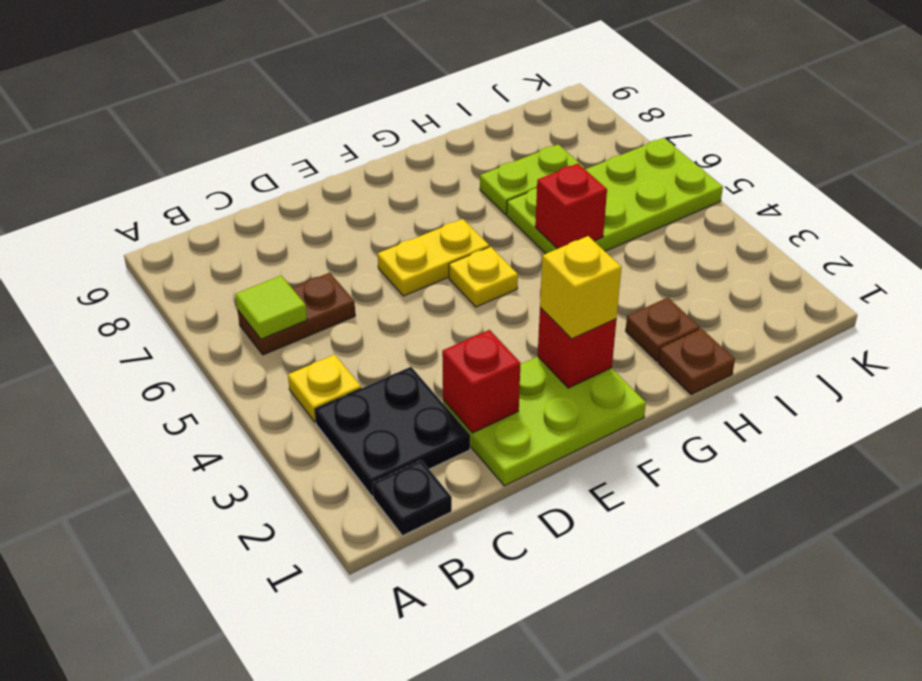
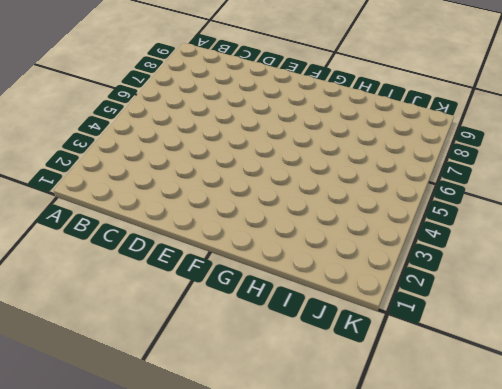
none -> black plate B1 level 1
none -> black plate B2:C3 level 1
none -> yellow plate B4 level 1

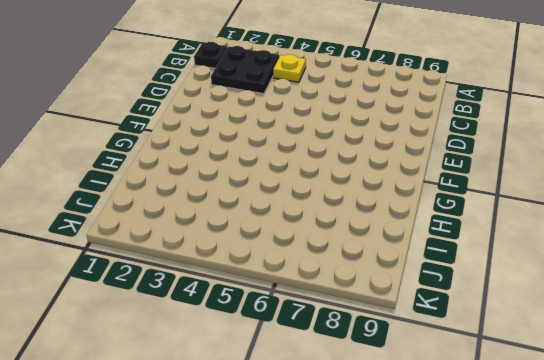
none -> brown plate B6:C6 level 1
none -> lime plate D1:F2 level 1
none -> yellow plate E6:F6 level 1

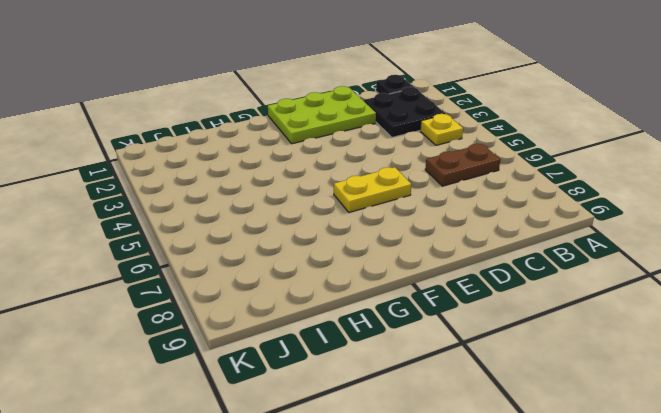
none -> yellow plate F5 level 1
none -> brown plate H1 level 1
none -> brown plate H2 level 1

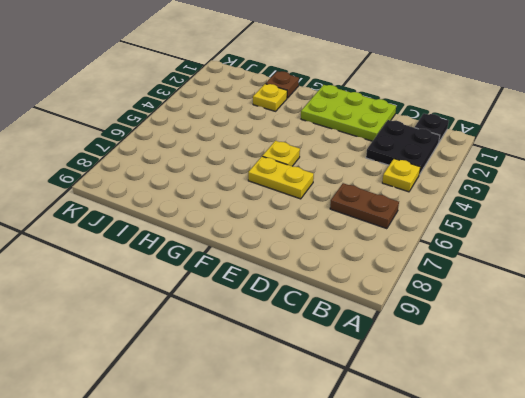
yellow plate H2 level 1 -> brown plate H2 level 1
none -> lime plate H5:K6 level 1
none -> lime plate H7:I7 level 1
none -> lime tile B6 level 2

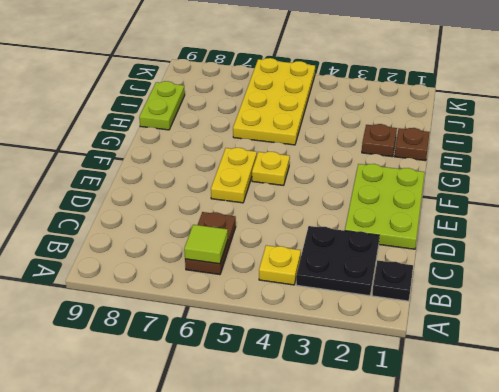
yellow plate H5:K6 level 1 -> lime plate H5:K6 level 1
lime plate H9:I9 level 1 -> lime plate H7:I7 level 1
none -> red brick D2 level 2
none -> red brick F2 level 2
none -> red brick H5 level 2

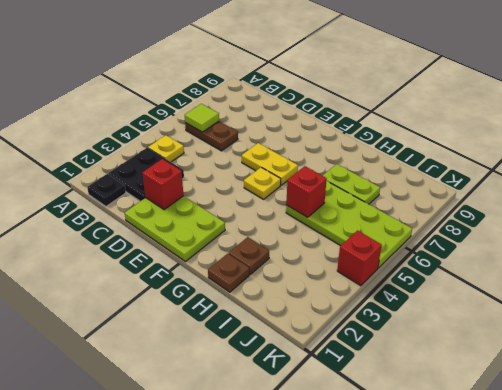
red brick K4 level 1 -> red brick F2 level 2
none -> yellow brick F2 level 3

